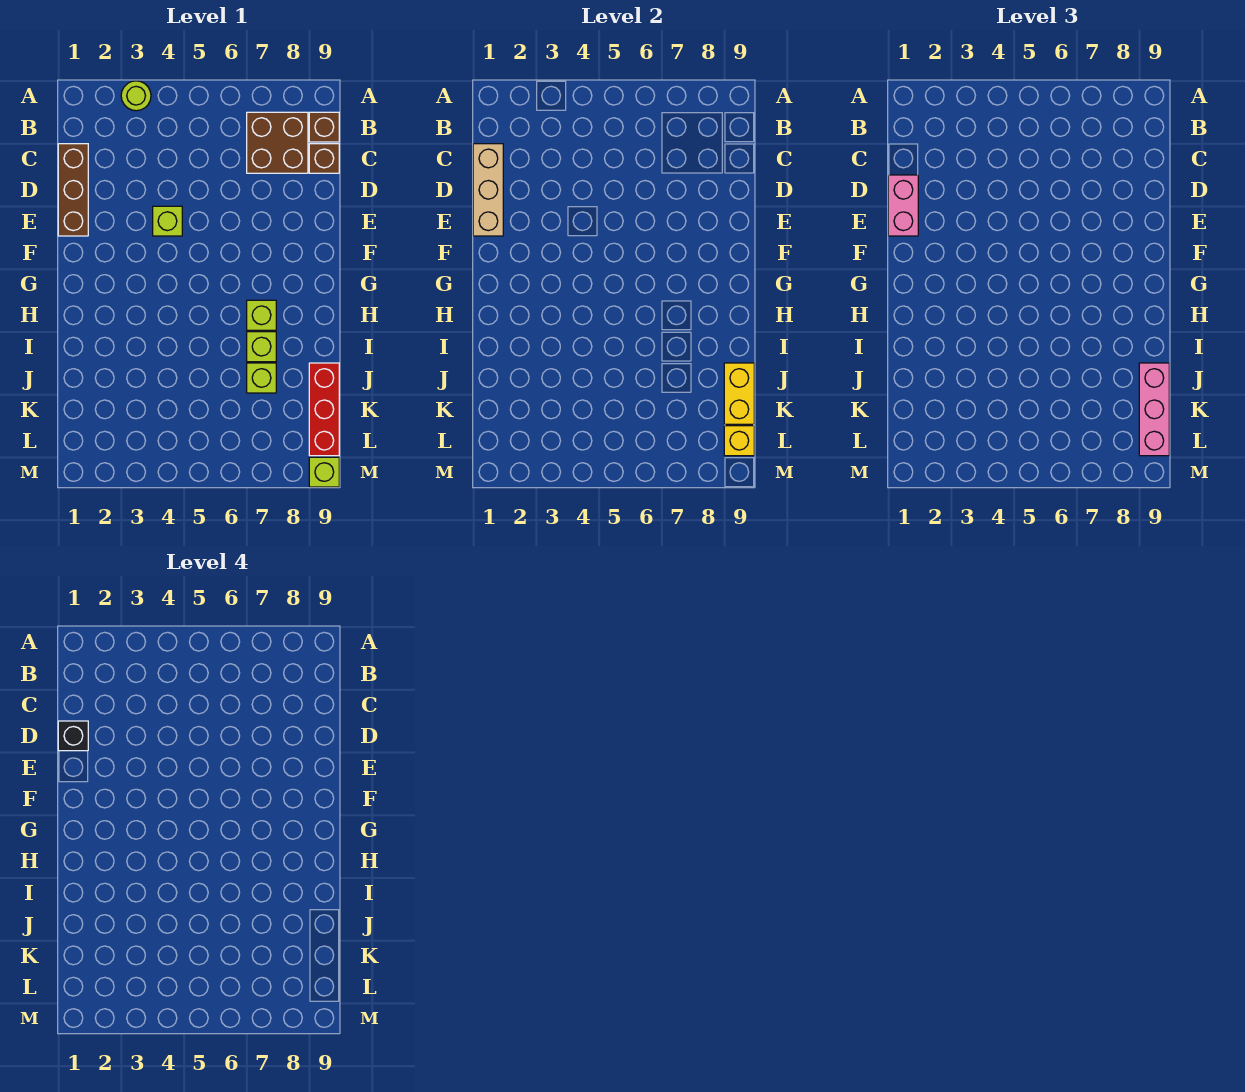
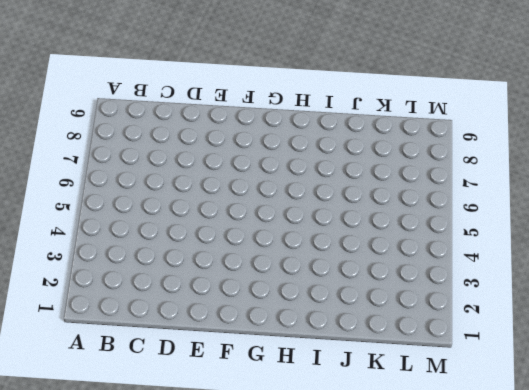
none -> lime round brick A3 level 1
none -> brown brick B7:C8 level 1
none -> brown brick B9 level 1

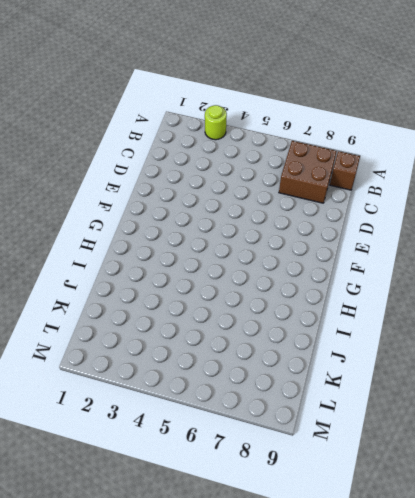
none -> brown brick C1:E1 level 1
none -> brown brick C9 level 1
none -> lime brick E4 level 1

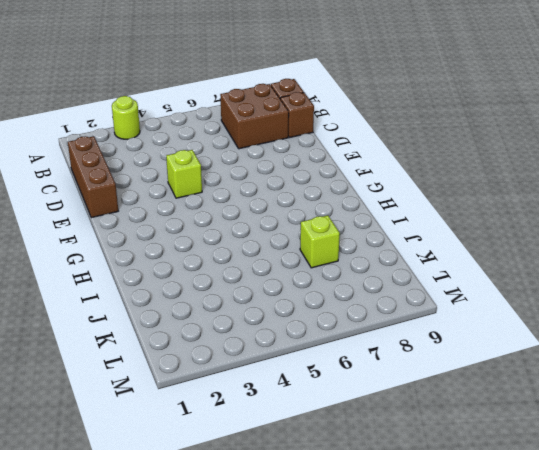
none -> lime brick H7 level 1
none -> lime brick I7 level 1
none -> red brick J9:L9 level 1

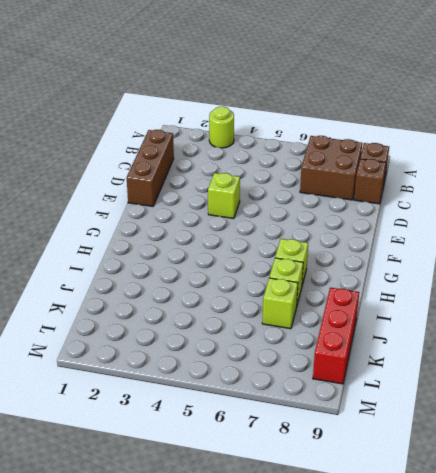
none -> lime brick M9 level 1
none -> tan brick C1:E1 level 2
none -> yellow brick J9:K9 level 2

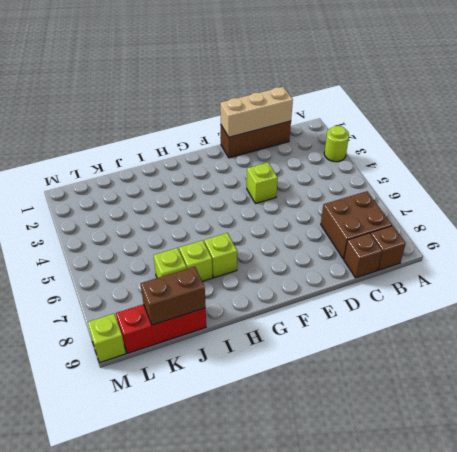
brown brick J9:K9 level 2 -> yellow brick J9:K9 level 2
none -> yellow brick L9 level 2
none -> pink brick D1:E1 level 3
none -> pink brick J9:L9 level 3

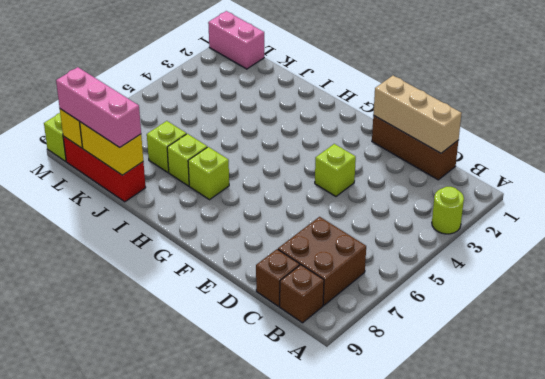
pink brick L1:M1 level 1 -> pink brick D1:E1 level 3
none -> black brick D1 level 4

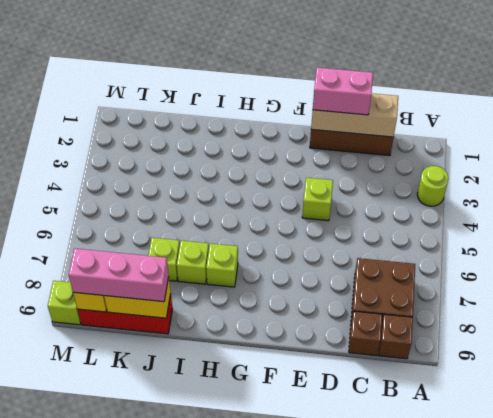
none -> black brick D1 level 4

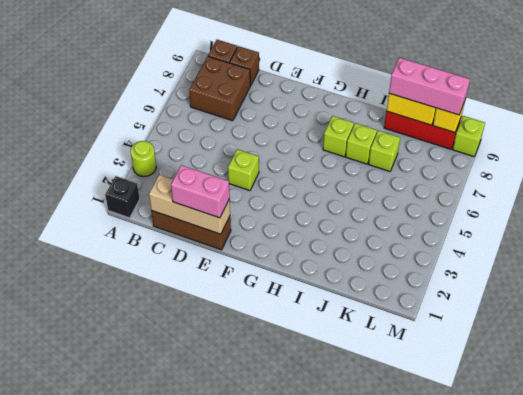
black brick A1 level 1 -> black brick D1 level 4

